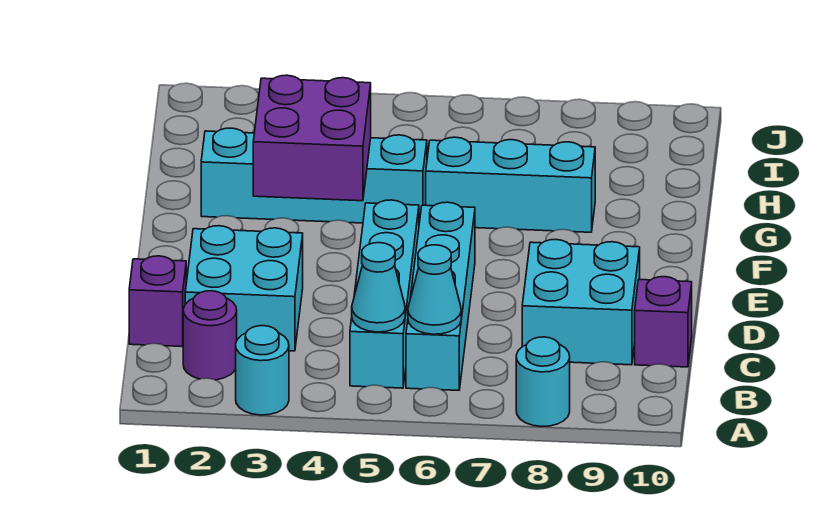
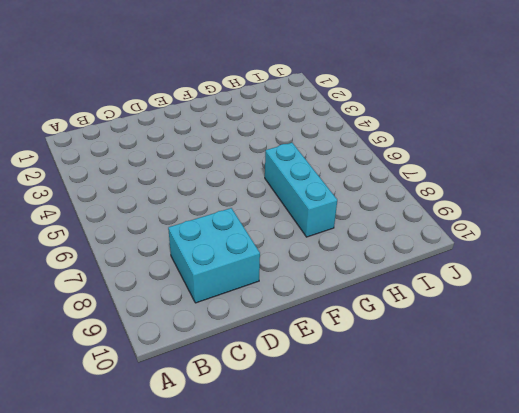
none -> cyan round brick A3 level 1
none -> cyan round brick A8 level 1
none -> purple round brick B2 level 1

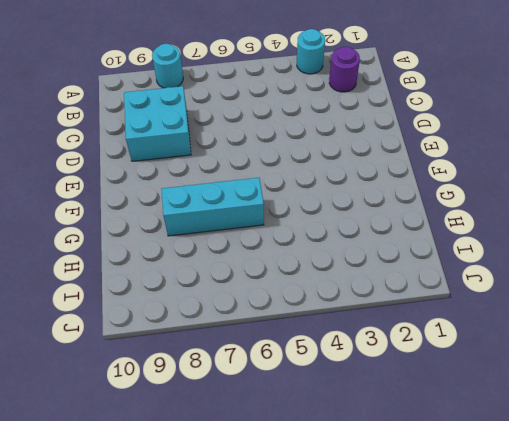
none -> cyan brick B5:E5 level 1
none -> cyan brick B6:E6 level 1
none -> purple brick C1 level 1

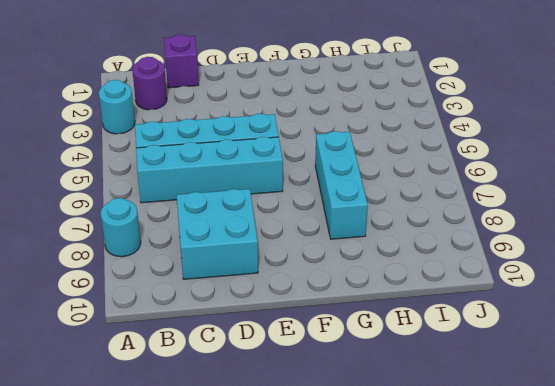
none -> cyan brick C2:D3 level 1
none -> purple brick C10 level 1
none -> cyan brick G2:G5 level 1

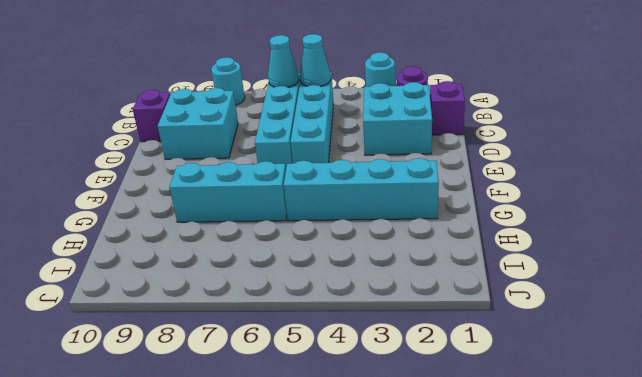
none -> purple brick F3:G4 level 2

